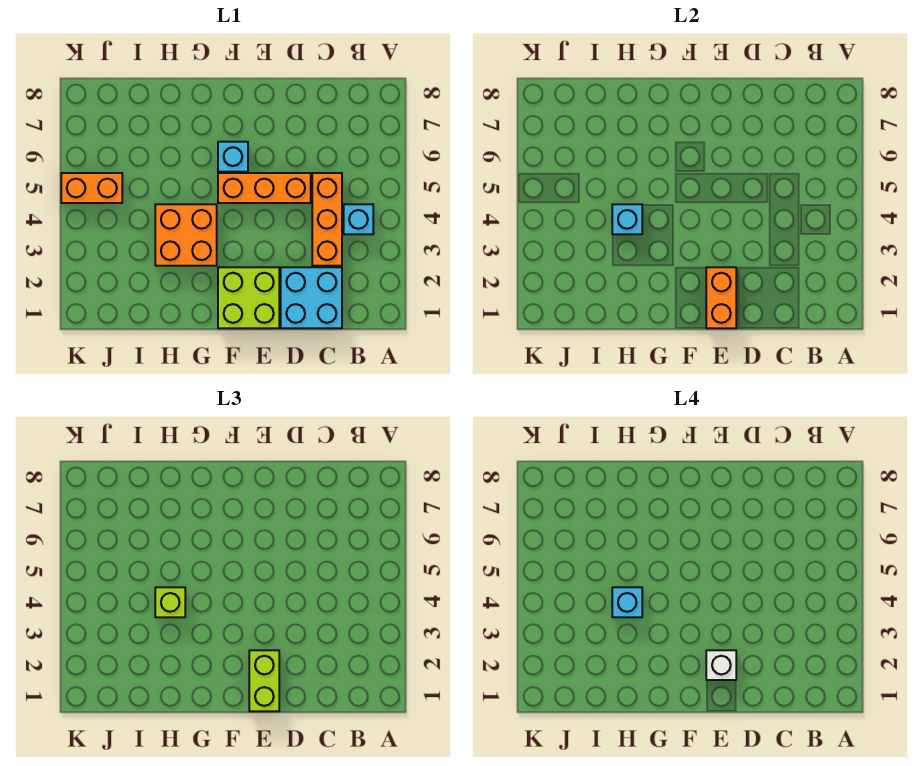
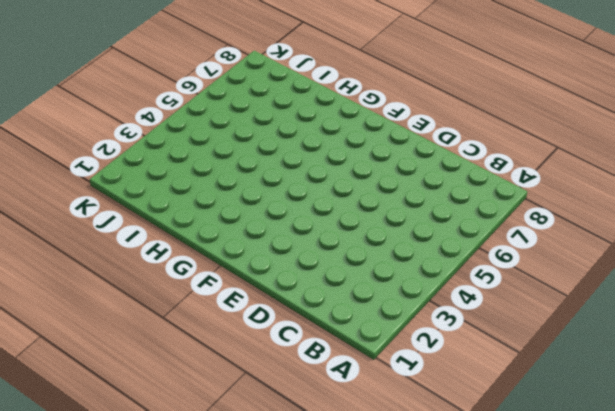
none -> cyan brick B4 level 1
none -> cyan brick C1:D2 level 1
none -> orange brick C3:C5 level 1

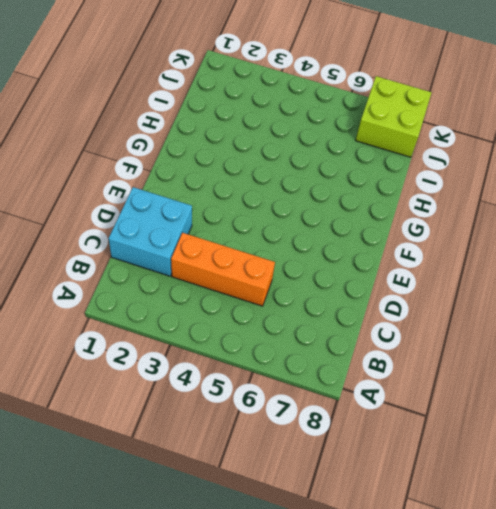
lime brick J7:K8 level 1 -> lime brick E1:F2 level 1
none -> cyan brick B4 level 1
none -> orange brick D5:F5 level 1
none -> cyan brick F6 level 1

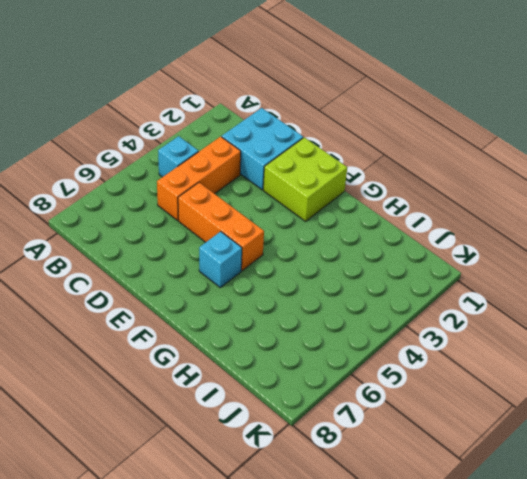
none -> orange brick G3:H4 level 1
none -> orange brick J5:K5 level 1
none -> orange brick E1:E2 level 2

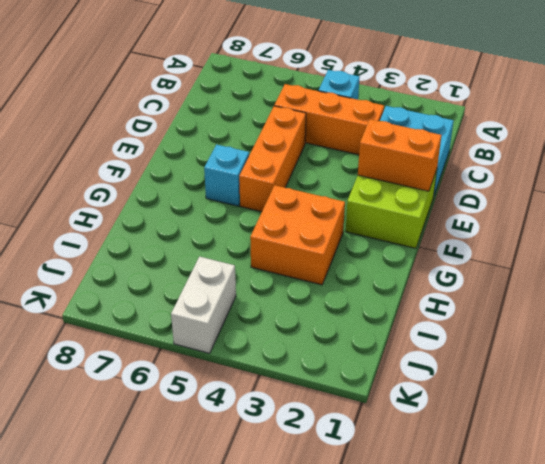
white brick J5:K5 level 1 -> orange brick J5:K5 level 1
none -> cyan brick H4 level 2
none -> lime brick E1:E2 level 3
none -> lime brick H4 level 3

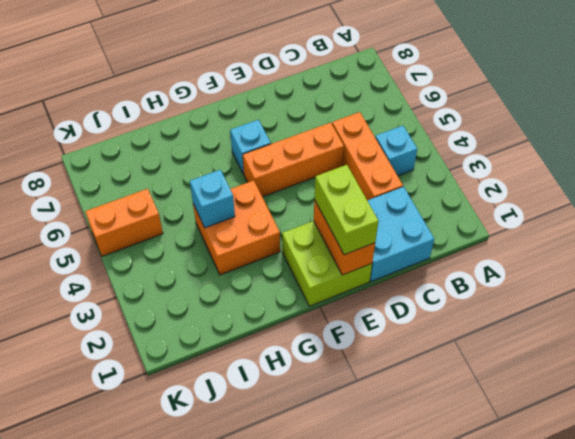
none -> lime brick H4 level 3
none -> white brick E2 level 4
none -> cyan brick H4 level 4

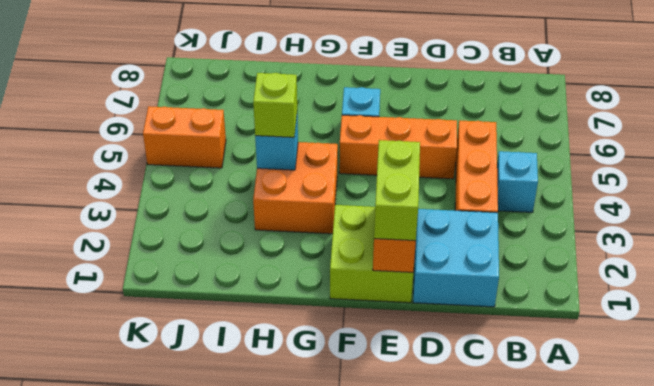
none -> white brick E2 level 4
none -> cyan brick H4 level 4

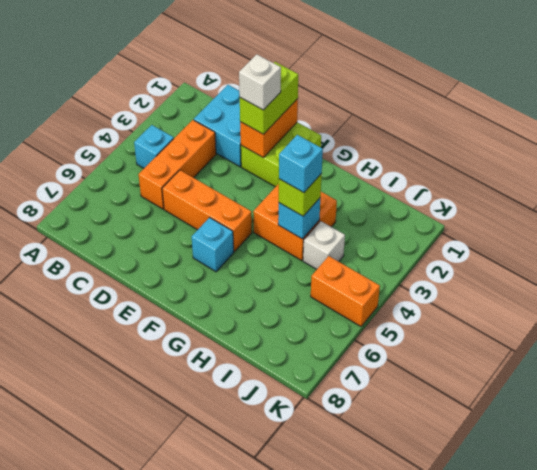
white brick I4 level 1 -> none

